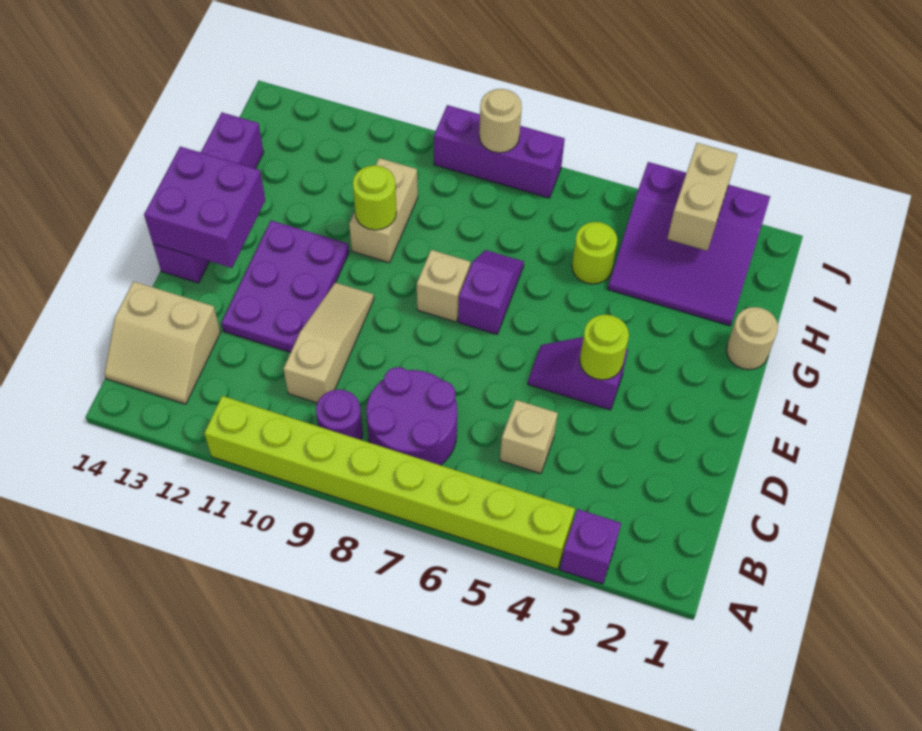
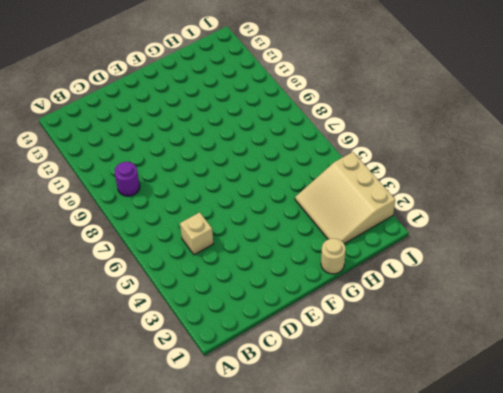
tan slope H2:J4 level 1 top J -> purple slope H2:J4 level 1 top J
none -> purple brick A3 level 1
none -> lime brick A4:A11 level 1
none -> purple round brick B7:C8 level 1

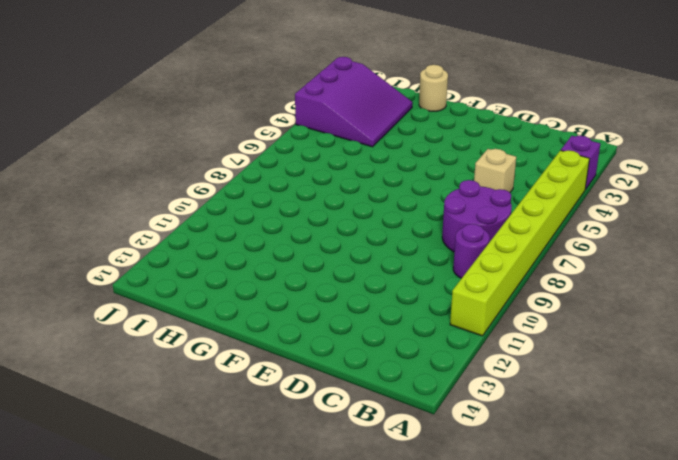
none -> tan slope B13:C14 level 1 top C
none -> tan slope C10:E10 level 1 top C
none -> purple plate D11:F12 level 1

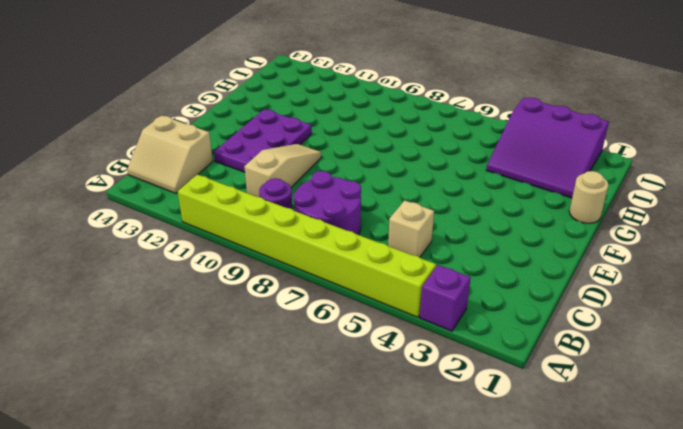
none -> purple slope E4:E5 level 1 top 4
none -> purple brick E14:H14 level 1
none -> purple slope F7:G7 level 1 top F

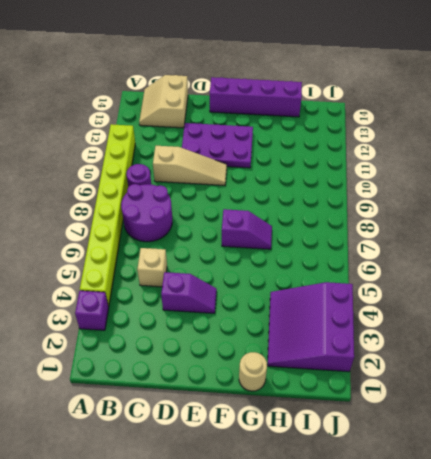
purple slope D4:E4 level 1 top D -> purple slope E4:E5 level 1 top 4
none -> tan brick F8 level 1
none -> tan brick G10:H10 level 1
none -> lime round brick H5 level 1

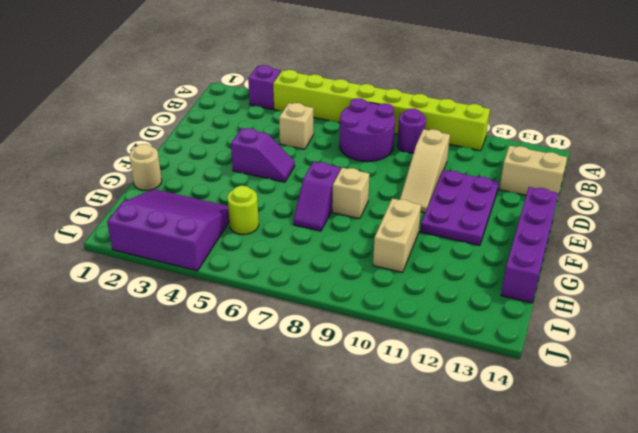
none -> purple brick J7:J9 level 1
none -> lime round brick E4 level 2
none -> purple brick E13:F14 level 2

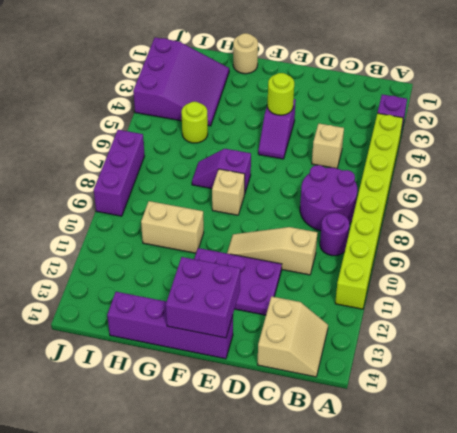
none -> lime round brick G10 level 2
none -> tan brick I3:J3 level 2
none -> tan round brick J8 level 2

